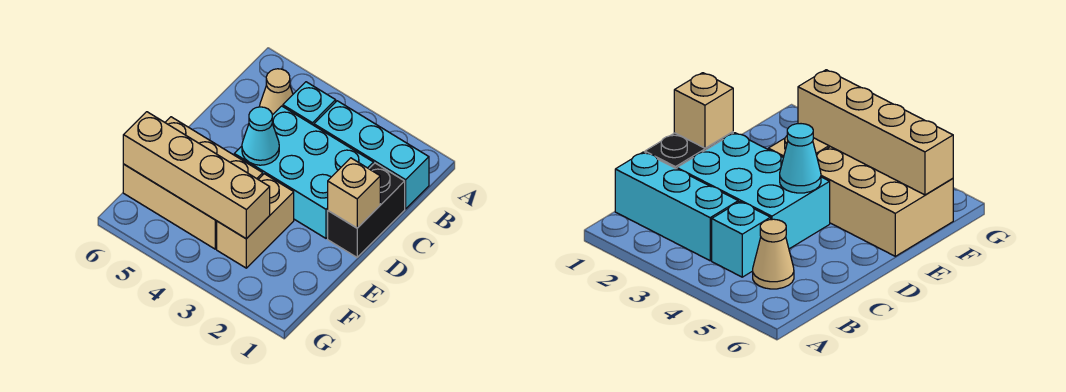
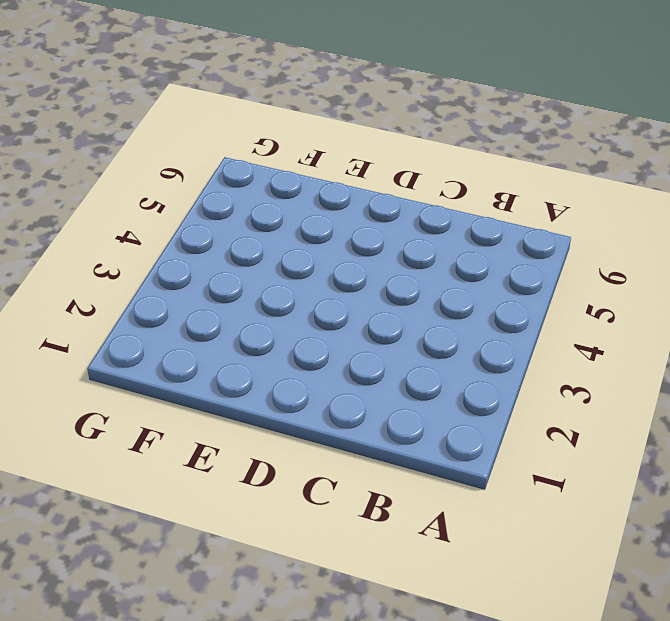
none -> cyan brick B1:B3 level 1
none -> cyan brick B4 level 1

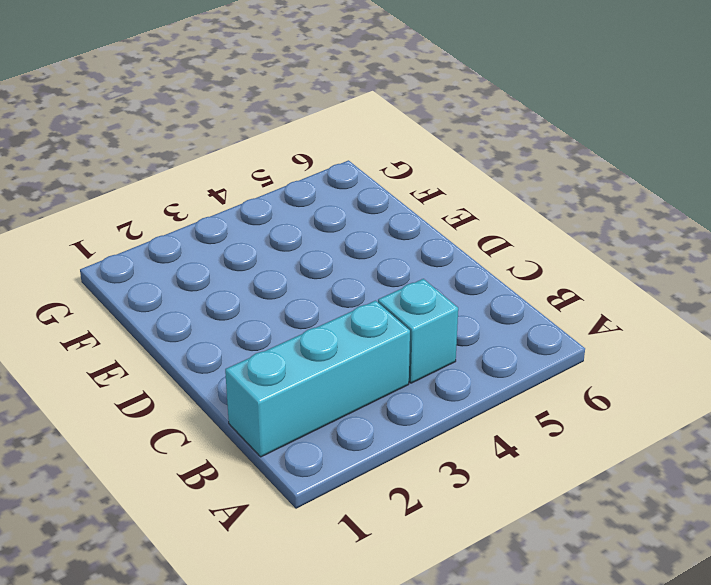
none -> tan cone B5 level 1
none -> black brick C1:D1 level 1

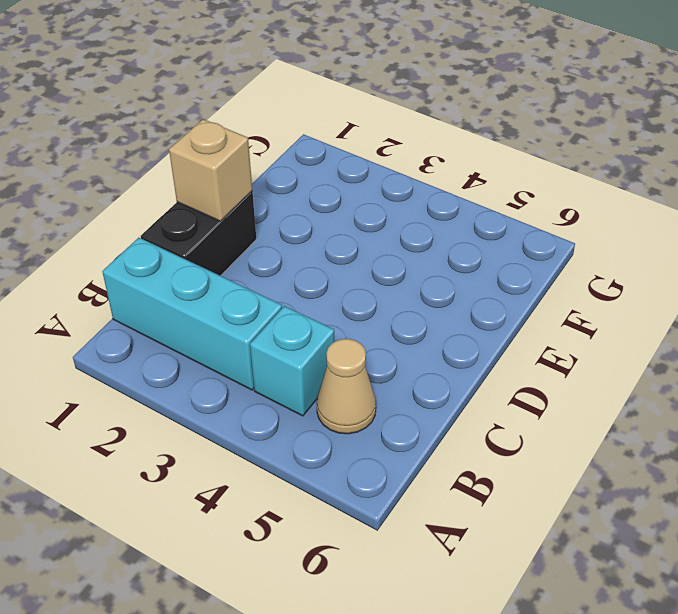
none -> cyan brick C2:D4 level 1
none -> tan brick E3:F3 level 1

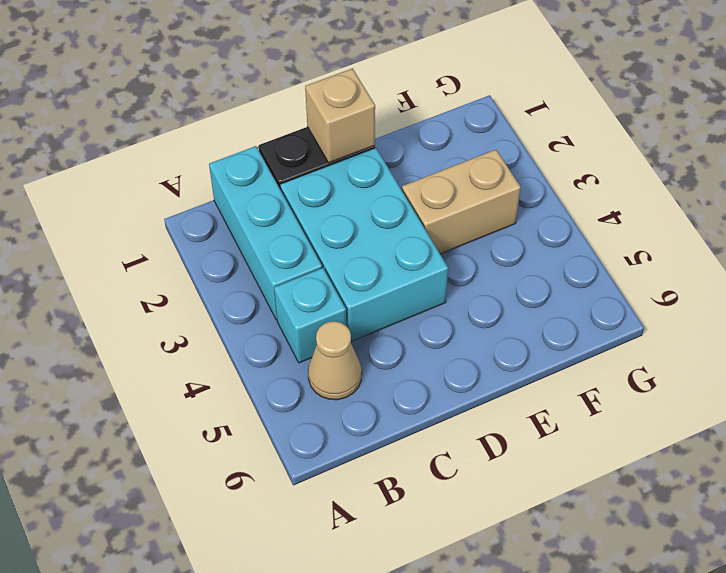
none -> tan brick E4:F6 level 1
none -> cyan cone D4 level 2

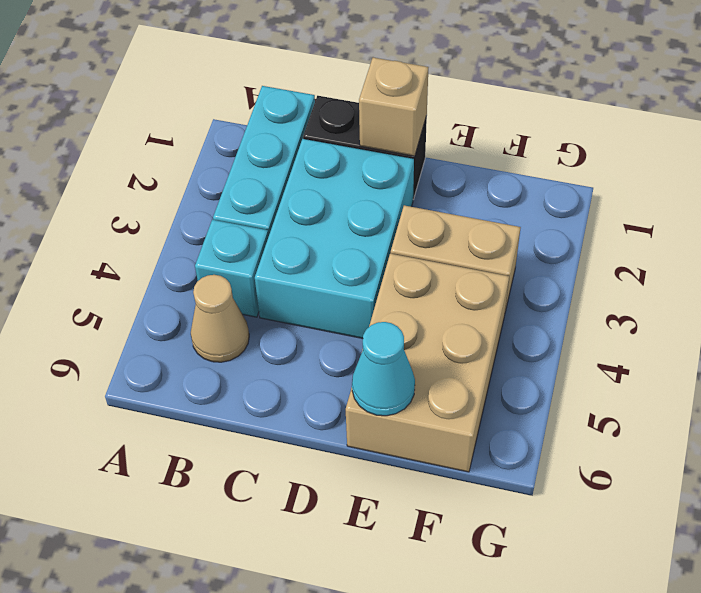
cyan cone E6 level 2 -> cyan cone D4 level 2
none -> tan brick F3:F6 level 2

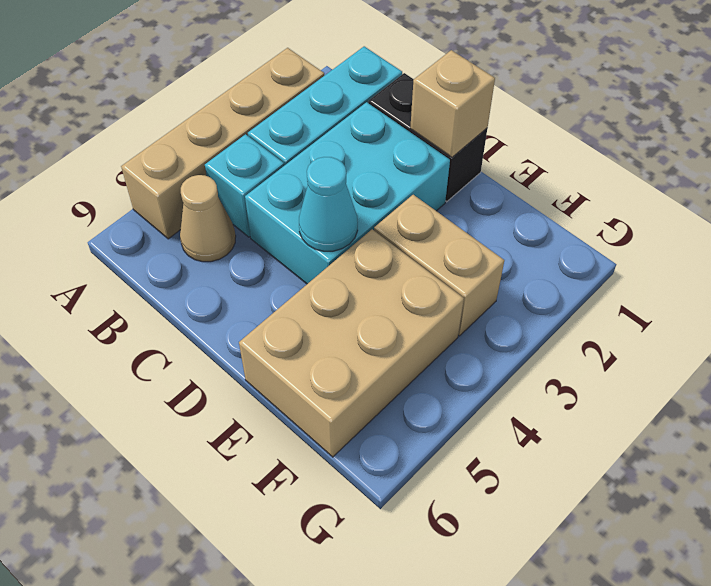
tan brick A2:A5 level 1 -> tan brick F3:F6 level 2

